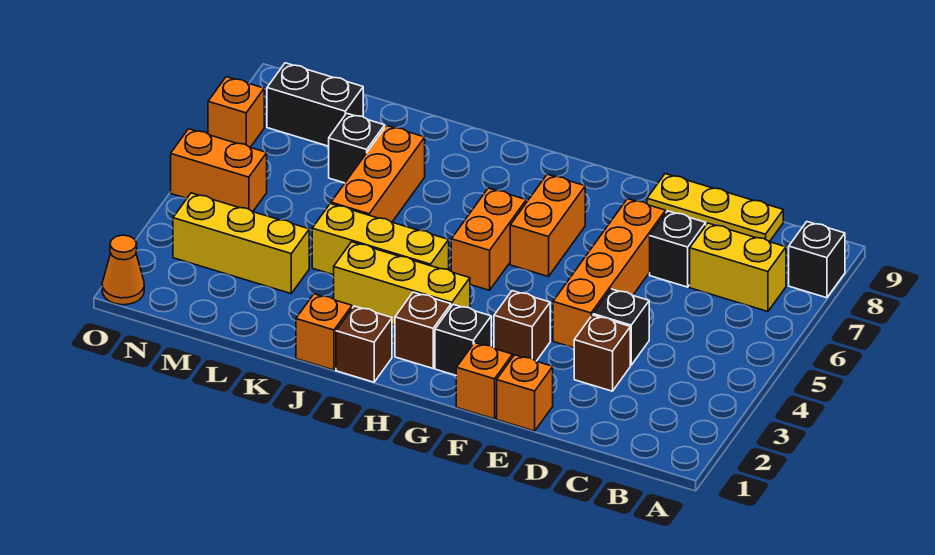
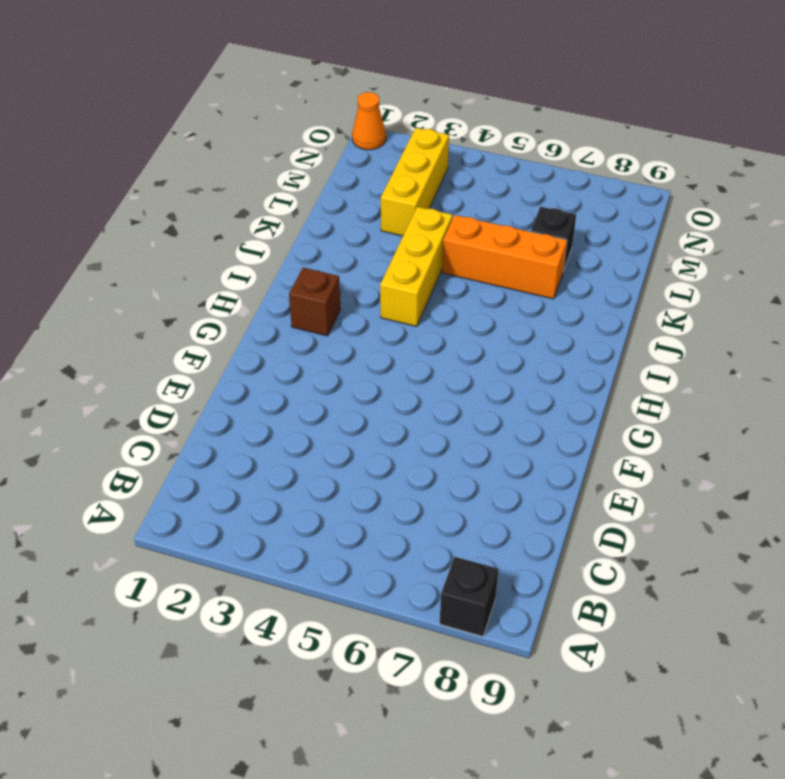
none -> yellow brick B7:C7 level 1
none -> yellow plate C9:E9 level 1
none -> brown brick D3 level 1

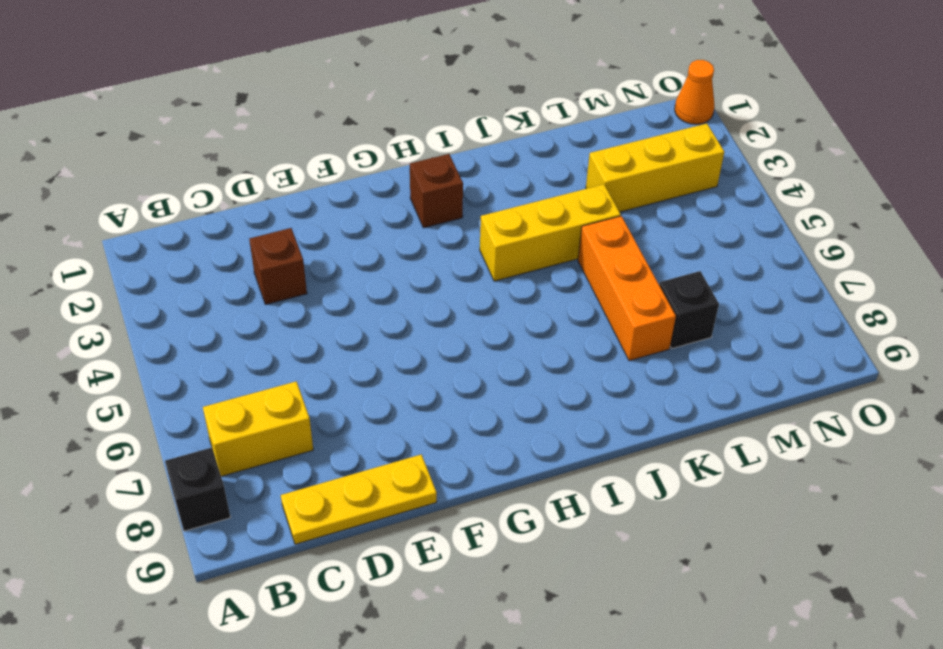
none -> black brick D4 level 1
none -> black brick D7 level 1
none -> orange brick E1 level 1

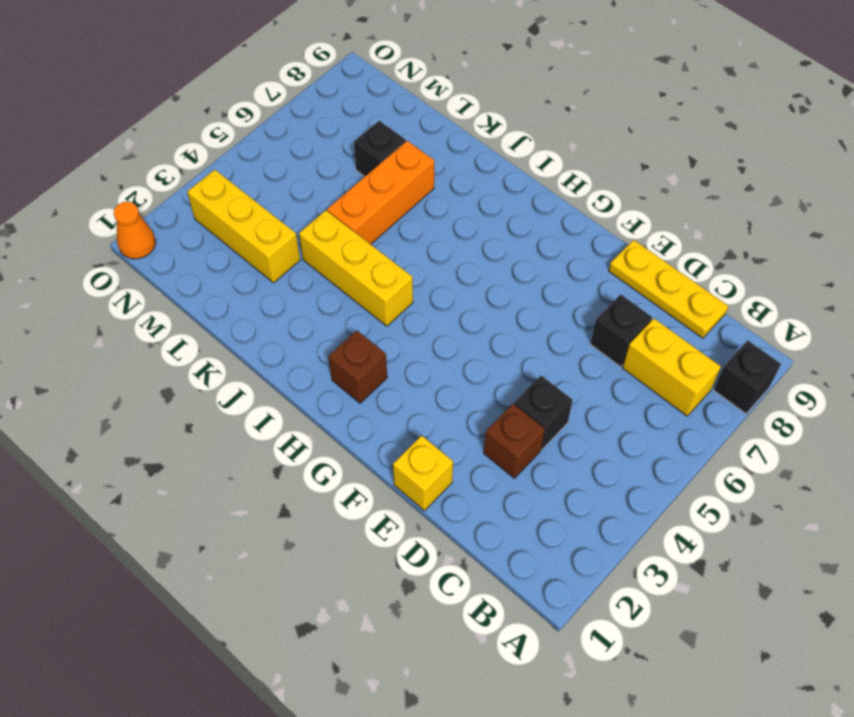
yellow brick E1 level 1 -> orange brick E1 level 1
none -> orange brick E4:E7 level 1
none -> orange brick F1 level 1
none -> brown brick F3 level 1

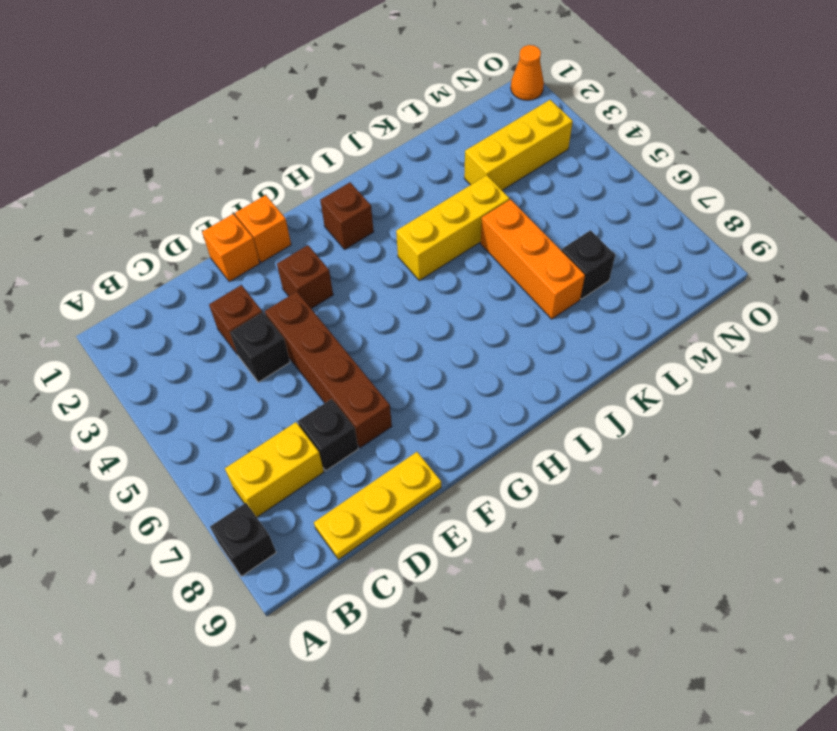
brown brick E4:E7 level 1 -> orange brick E4:E7 level 1
none -> black brick G2 level 1
none -> orange brick G6:G7 level 1
none -> yellow brick H3:J3 level 1

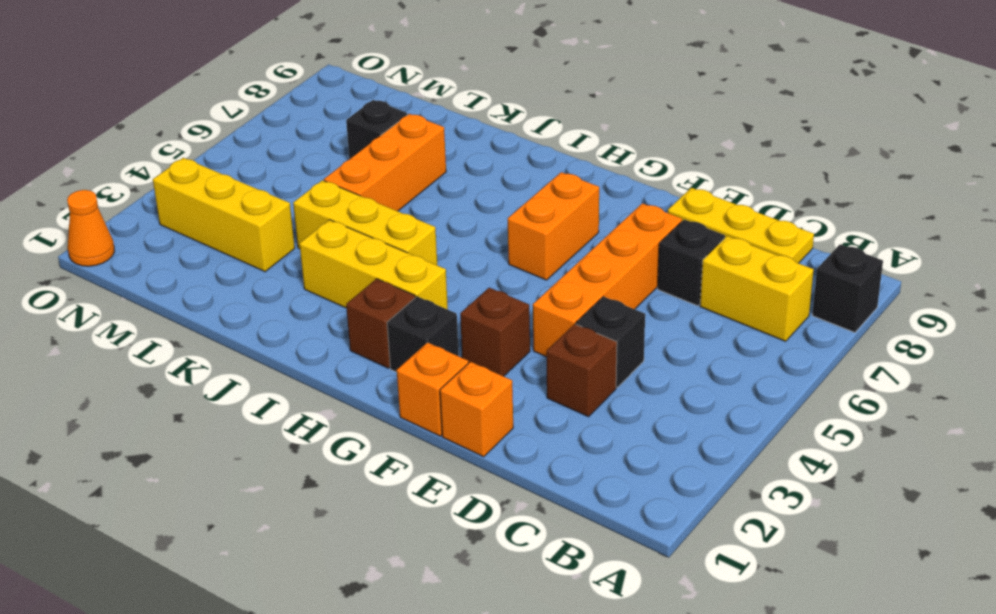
none -> orange brick H5:H6 level 1
none -> brown brick I1 level 1
none -> orange brick J1 level 1

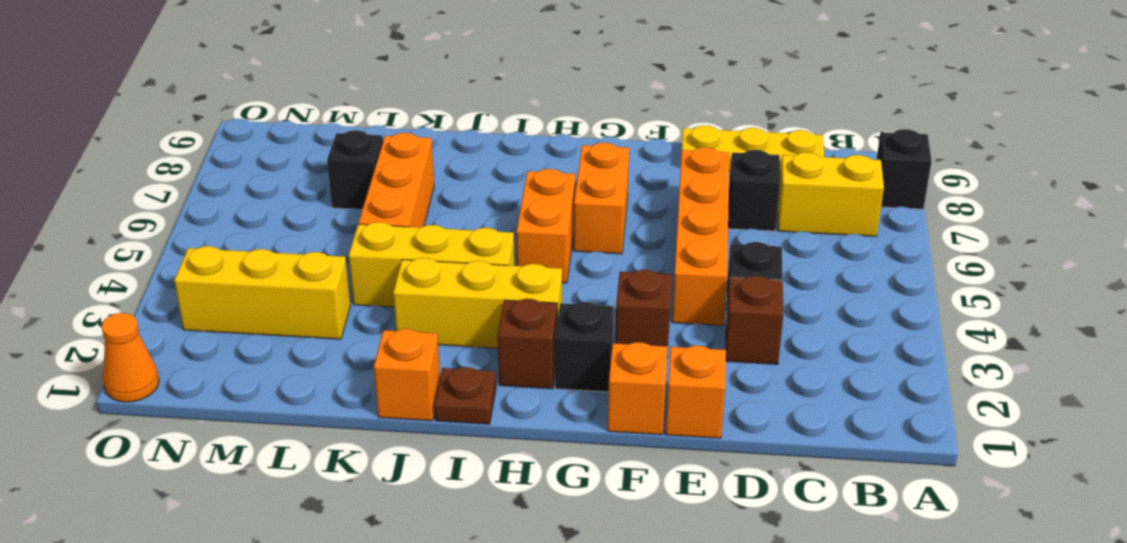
brown plate I1 level 1 -> brown brick I1 level 1
none -> black brick M8:N8 level 1
none -> orange brick N5:O5 level 1
none -> orange brick O7 level 1

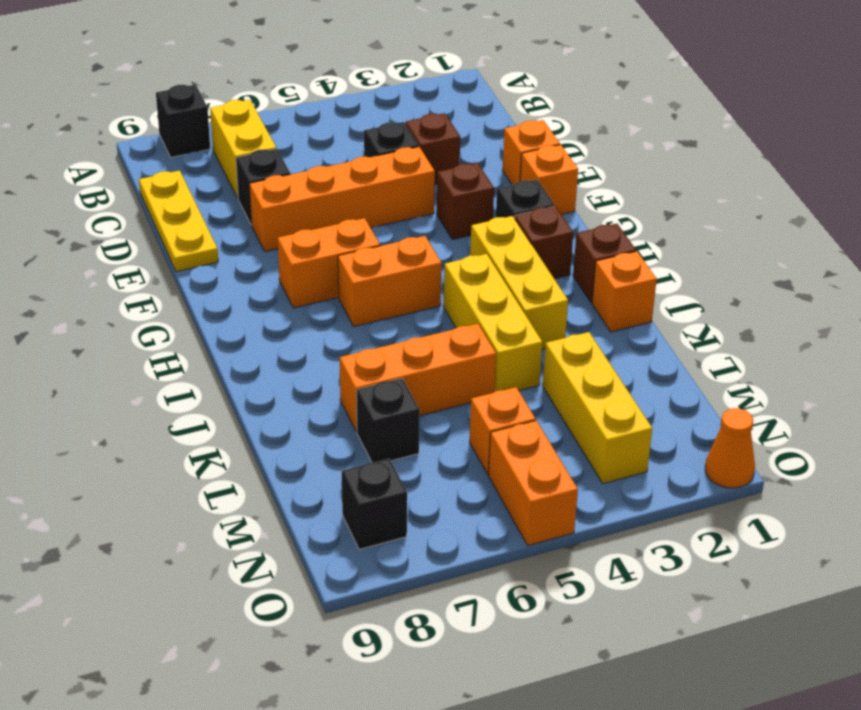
orange brick M5 level 1 -> orange brick O7 level 1
black brick N8 level 1 -> black brick M8:N8 level 1

